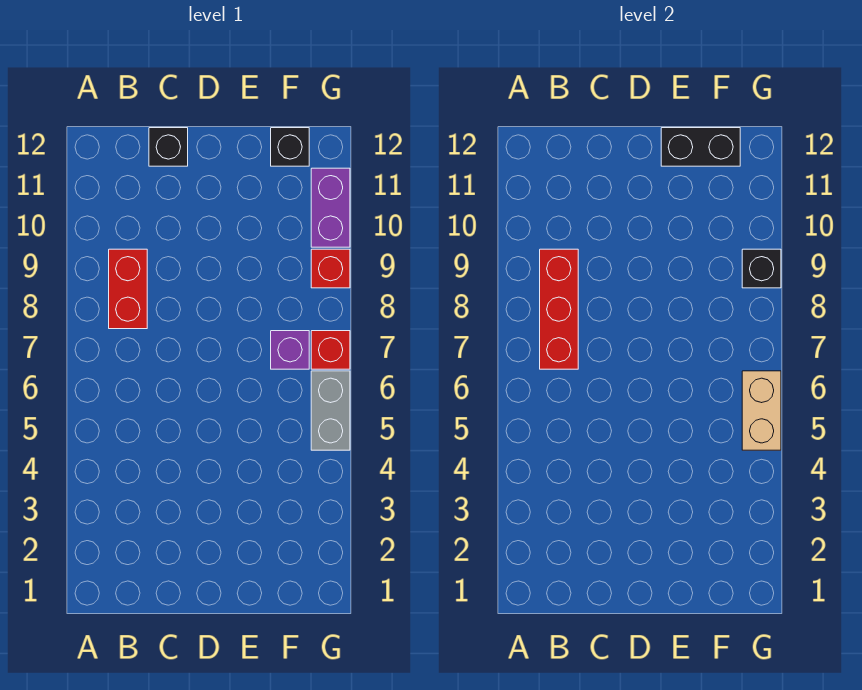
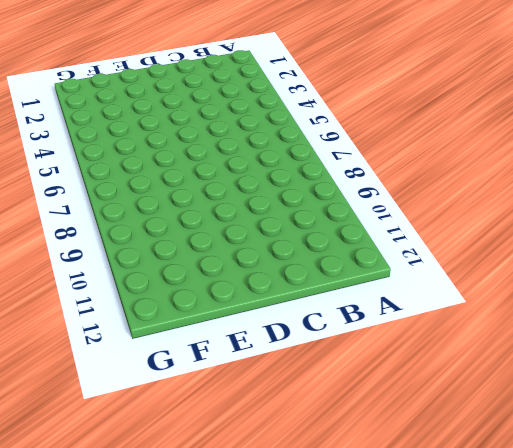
none -> red brick B8:B9 level 1
none -> black brick C12 level 1
none -> purple brick F7 level 1

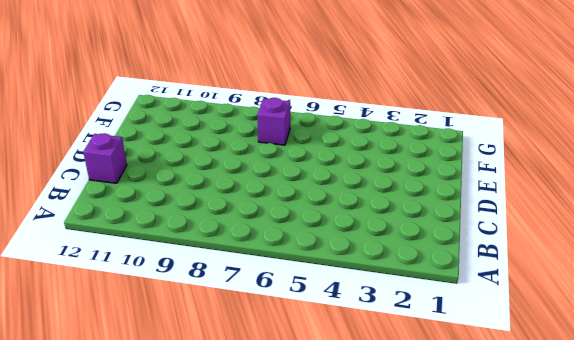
purple brick C12 level 1 -> black brick C12 level 1
none -> red brick B8:B9 level 1
none -> black brick F12 level 1
none -> grey brick G5:G6 level 1

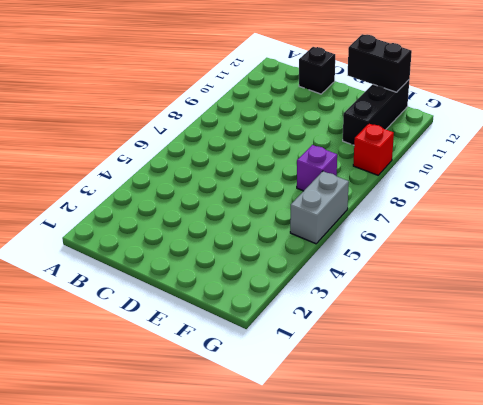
black brick F10:F12 level 1 -> black brick F12 level 1
none -> red brick B8:B9 level 1
none -> red brick G7 level 1
none -> purple brick G10:G11 level 1

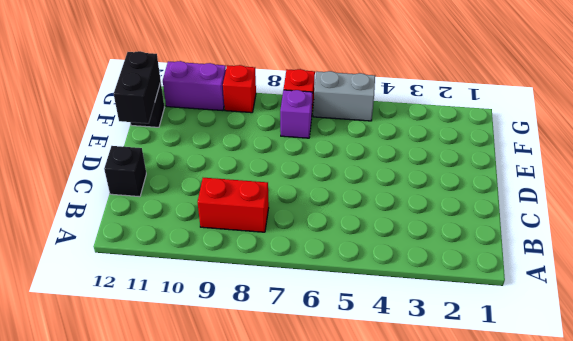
none -> red brick B7:B9 level 2
none -> tan brick G5:G6 level 2
none -> black brick G9 level 2

